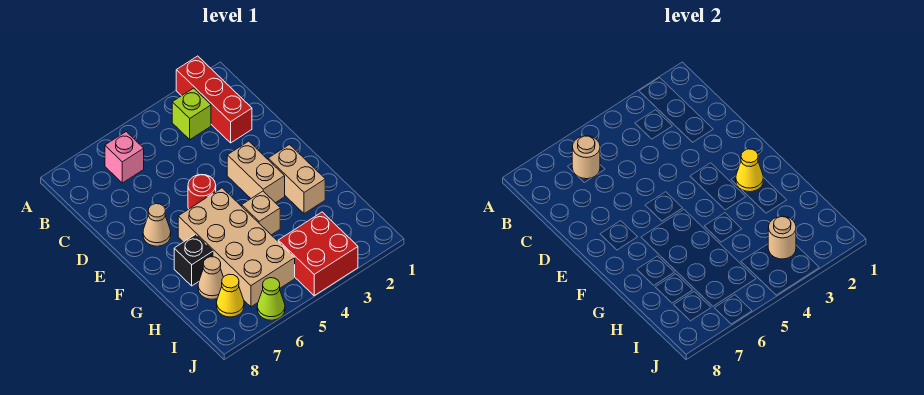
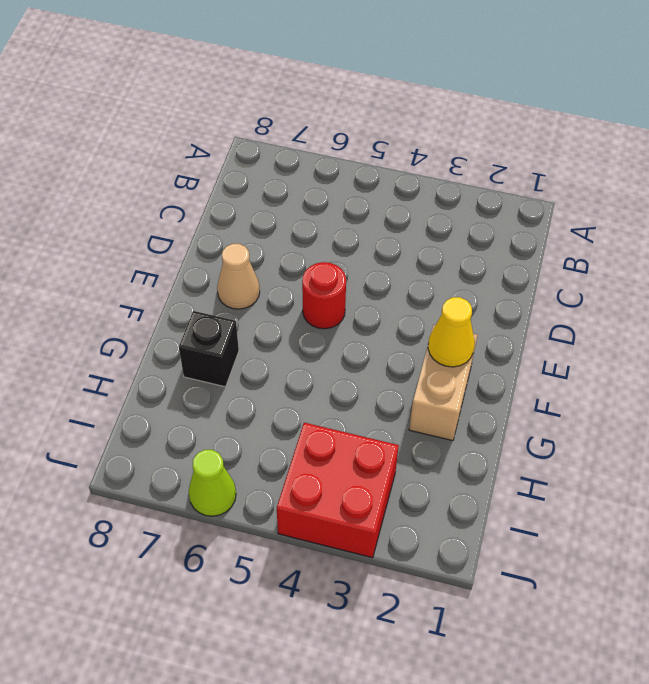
none -> red brick A2:C2 level 1
none -> lime brick B3 level 1
none -> pink brick B6 level 1

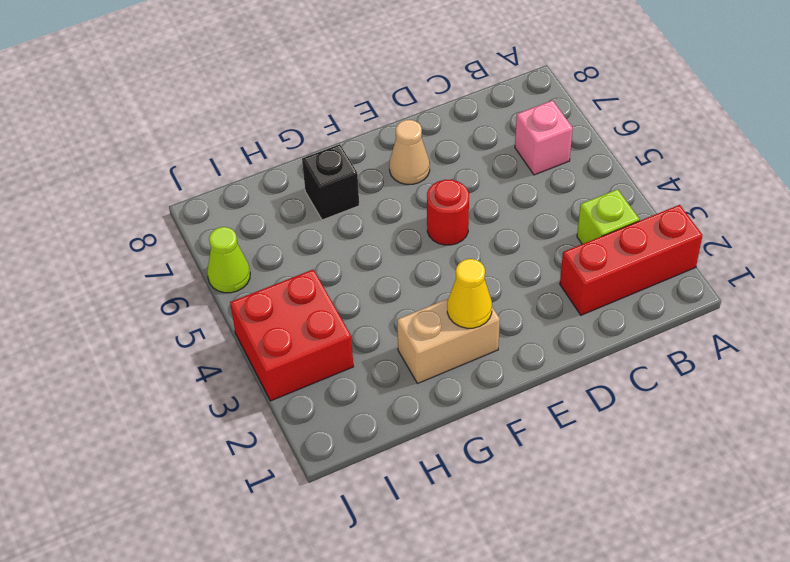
none -> tan brick E3:F3 level 1
none -> tan brick F5:I6 level 1
none -> tan brick G4 level 1

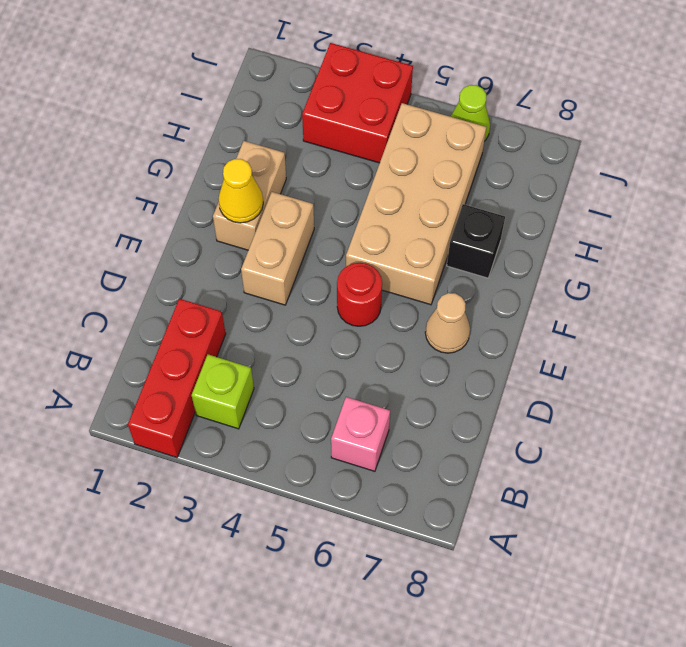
none -> tan brick G4 level 1
none -> tan cone H7 level 1
none -> yellow cone I7 level 1

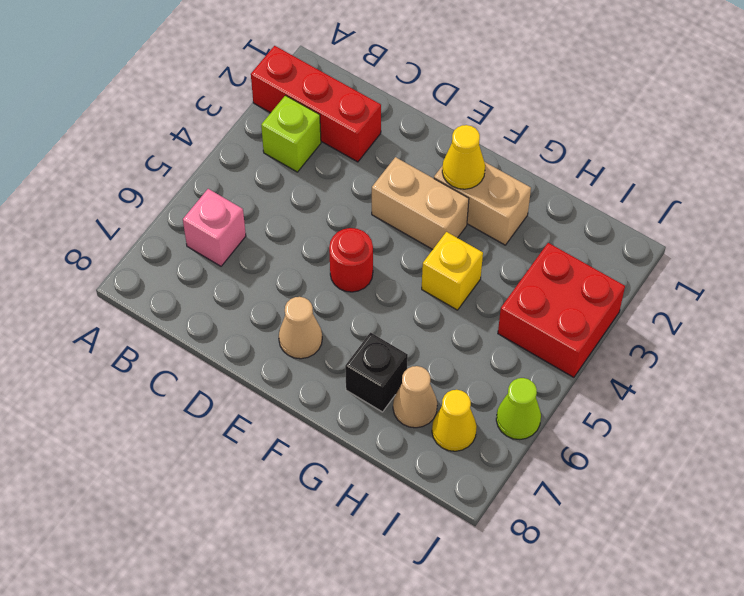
yellow brick G4 level 1 -> tan brick G4 level 1
none -> tan brick F5:I6 level 1
none -> tan round brick B6 level 2
none -> tan round brick I3 level 2

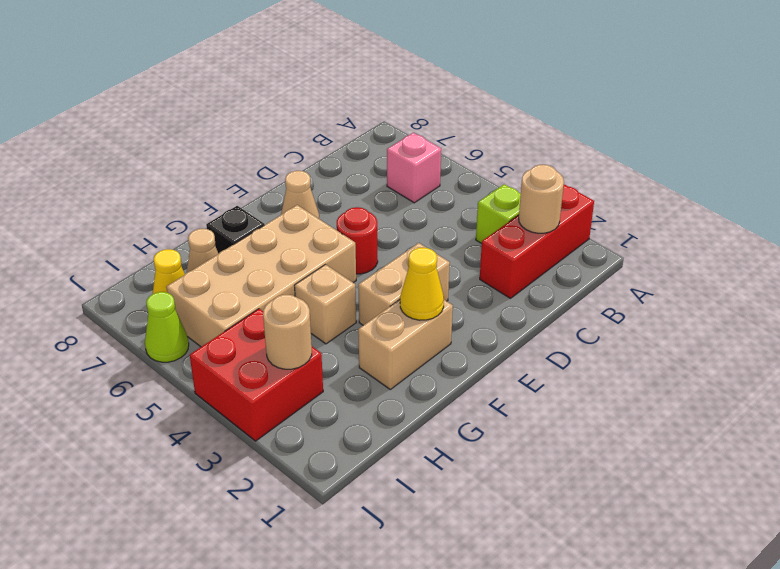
tan round brick B2 level 2 -> tan round brick B6 level 2

